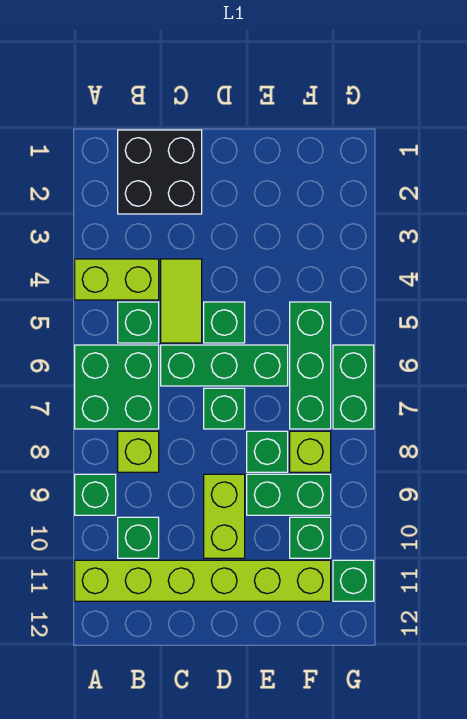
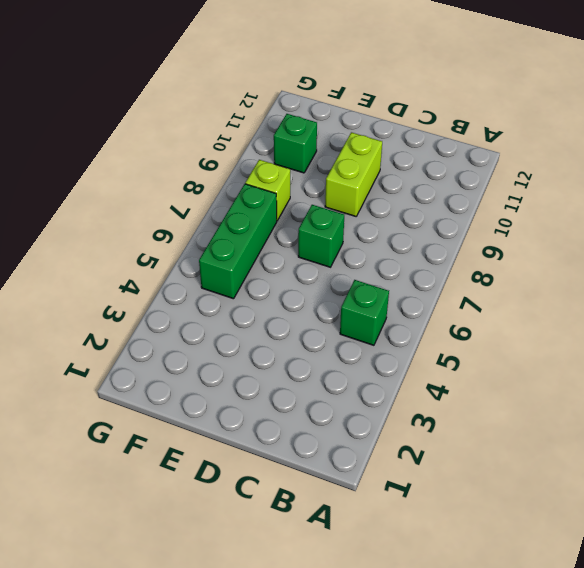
none -> lime brick A4:B4 level 1
none -> green brick A6:B7 level 1
none -> green brick A9 level 1

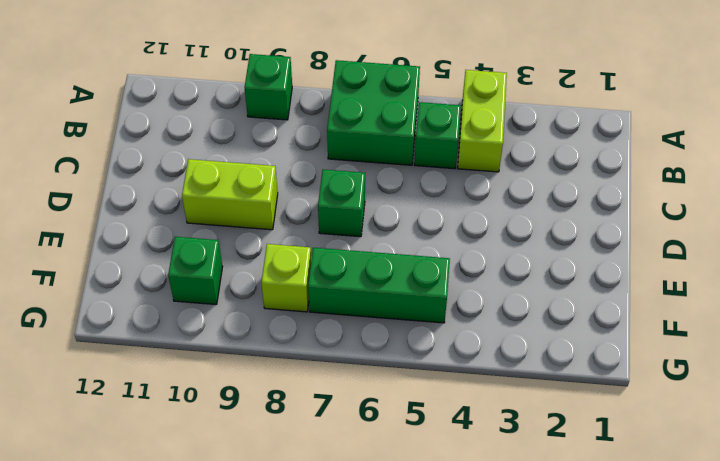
none -> lime brick A11:F11 level 1
none -> black brick B1:C2 level 1
none -> lime brick B8 level 1

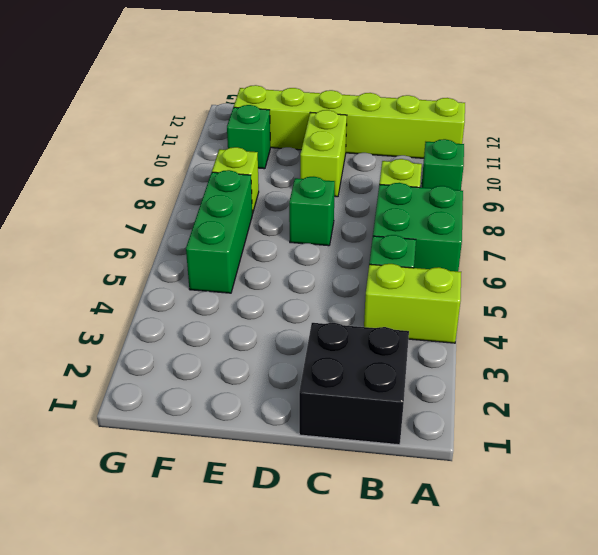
none -> green brick B10 level 1
none -> lime tile C4:C5 level 1
none -> green brick C6:E6 level 1

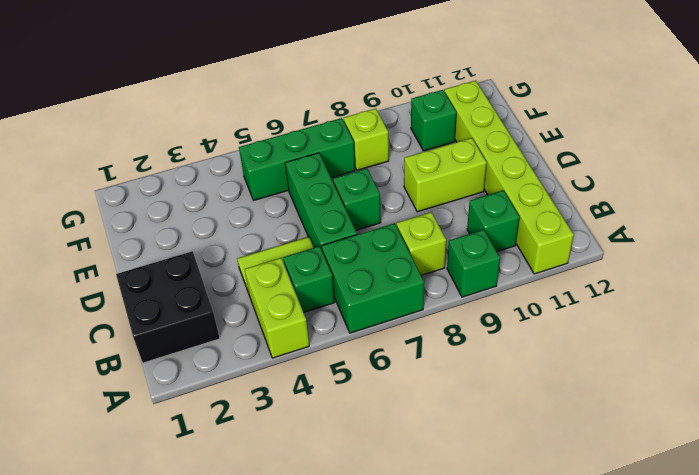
none -> green brick D5 level 1
none -> green brick E8 level 1
none -> green brick E9:F9 level 1

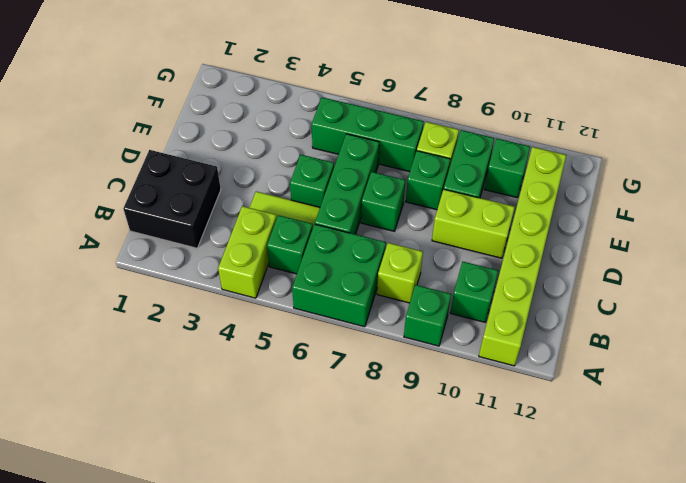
none -> green brick G6:G7 level 1
none -> green brick G11 level 1

